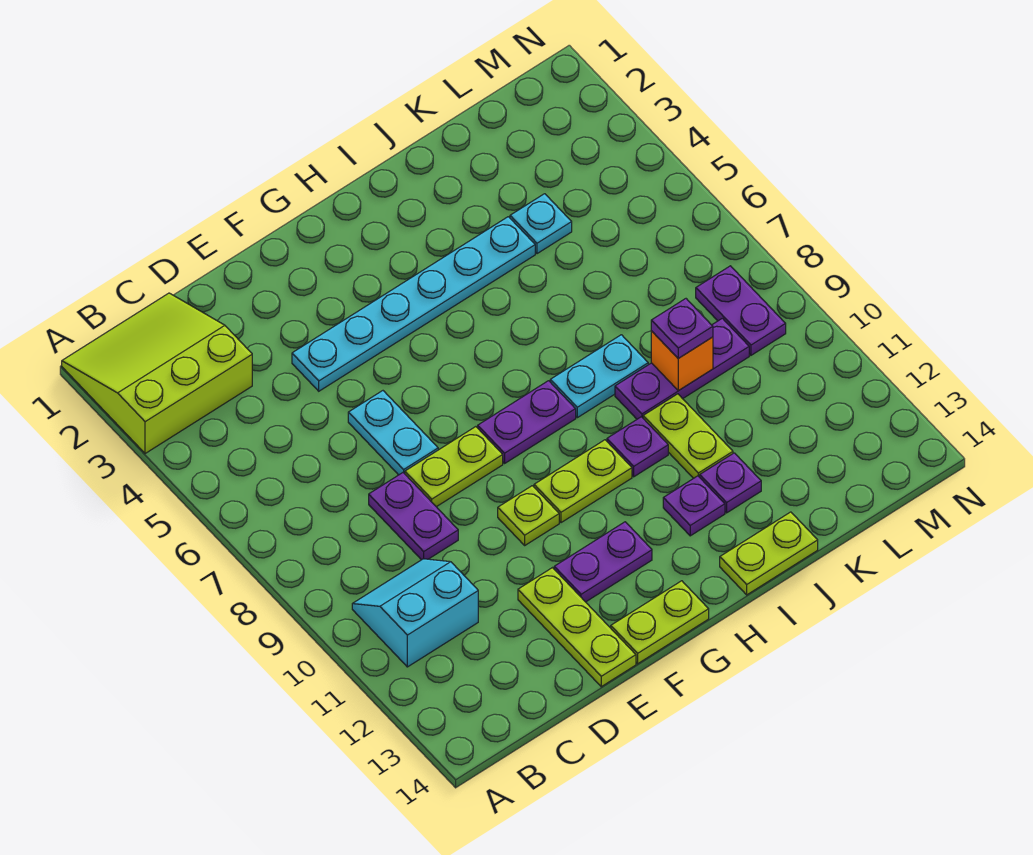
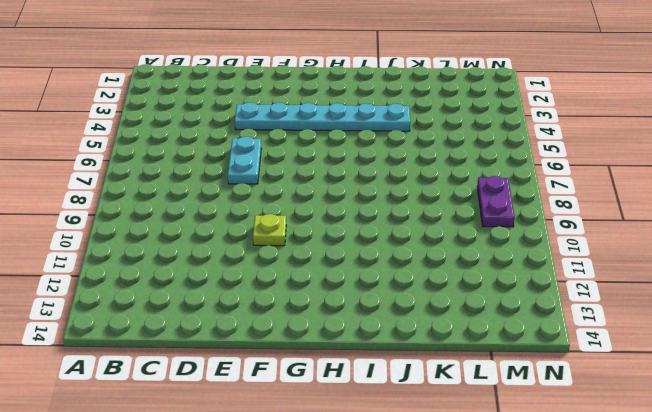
none -> lime slope A1:C3 level 1 top 3
none -> cyan slope B10:C11 level 1 top 11
none -> purple plate D8:D9 level 1

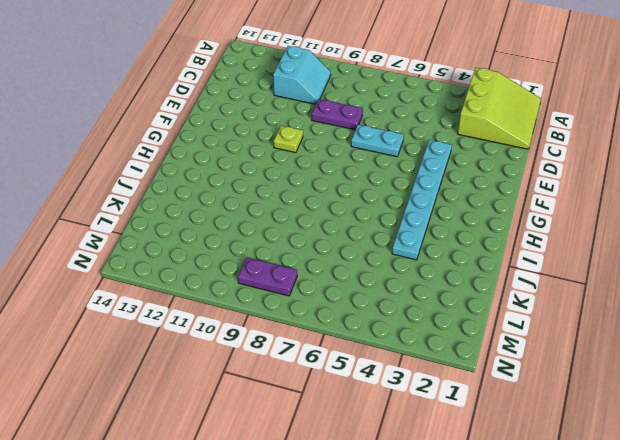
none -> lime plate E8:F8 level 1
none -> lime plate E12:E14 level 1
none -> purple plate F12:G12 level 1

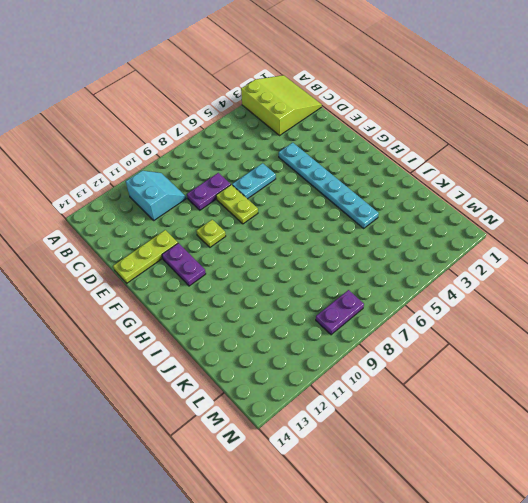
none -> lime plate F14:G14 level 1
none -> purple plate G8:H8 level 1
none -> lime plate G10:H10 level 1

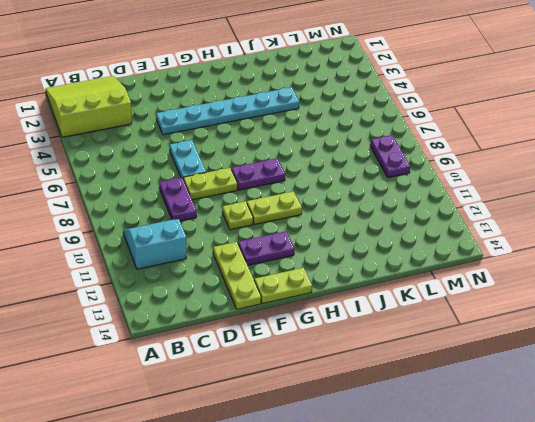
none -> cyan plate I8:J8 level 1
none -> purple plate I10 level 1
none -> purple plate I12 level 1

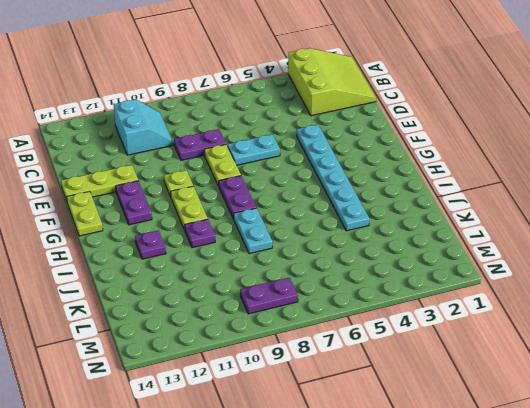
none -> lime plate I14:J14 level 1
none -> purple plate J9:L9 level 1
none -> lime plate J10:J11 level 1

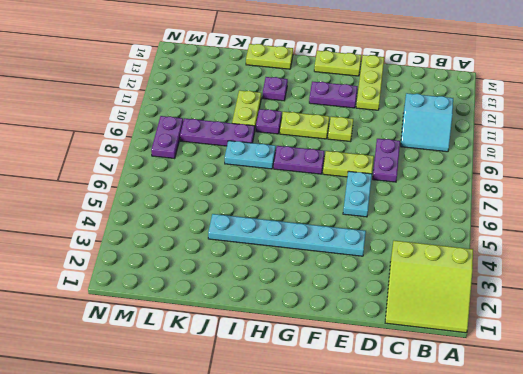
none -> purple plate J12 level 1
none -> cyan plate K4 level 1
none -> orange brick K9 level 2

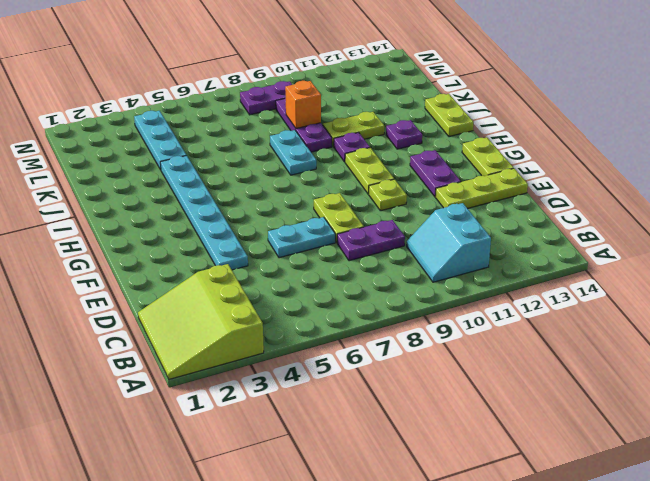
cyan plate K4:M4 level 1 -> cyan plate K4 level 1
none -> purple plate G8:H8 level 1
none -> purple plate J12 level 1
none -> purple plate K9 level 3

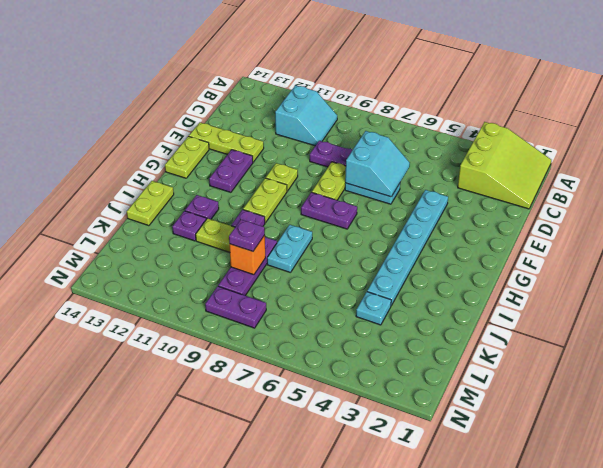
cyan slope D6:E7 level 2 top 7 -> none
purple plate G7:G8 level 1 -> purple plate G8:H8 level 1

